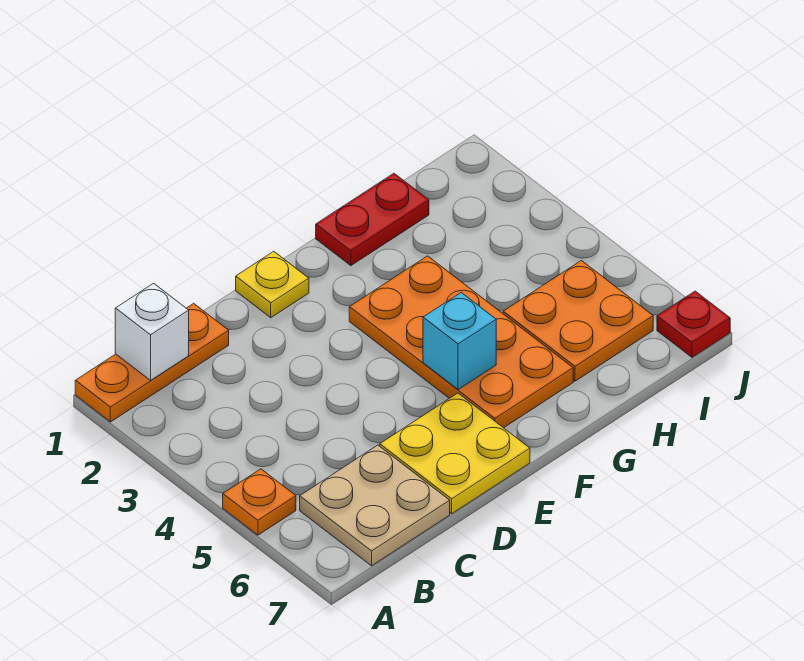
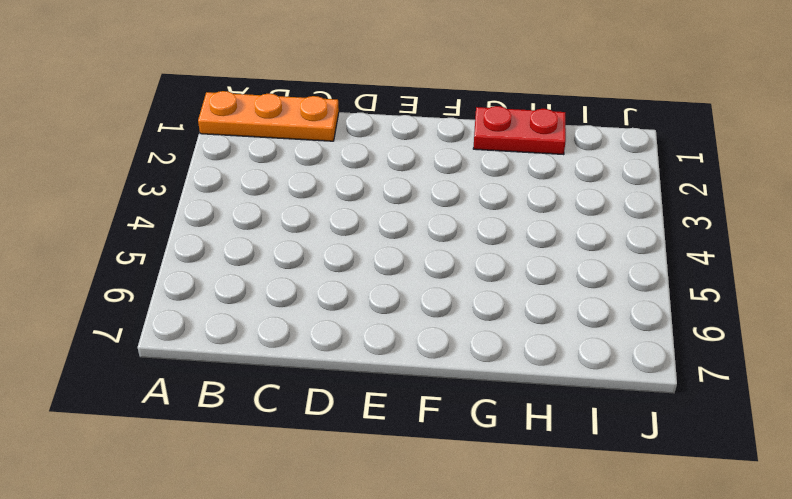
none -> orange plate A5 level 1
none -> tan plate B6:C7 level 1

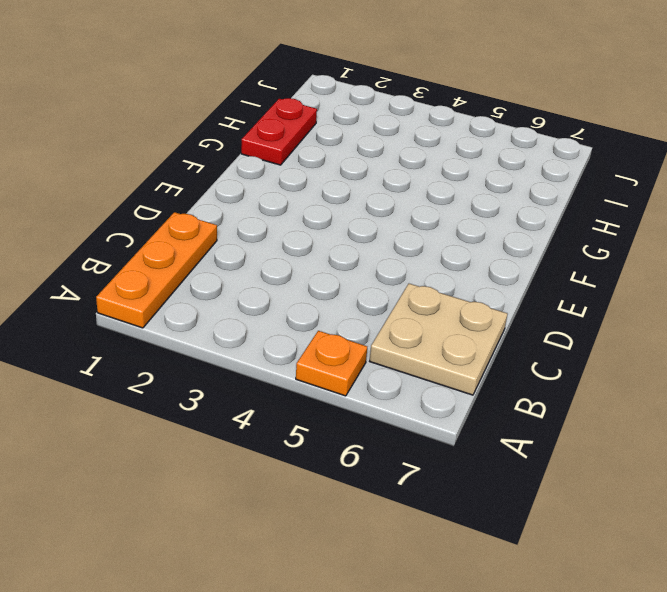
none -> yellow plate D6:E7 level 1
none -> yellow plate E1 level 1

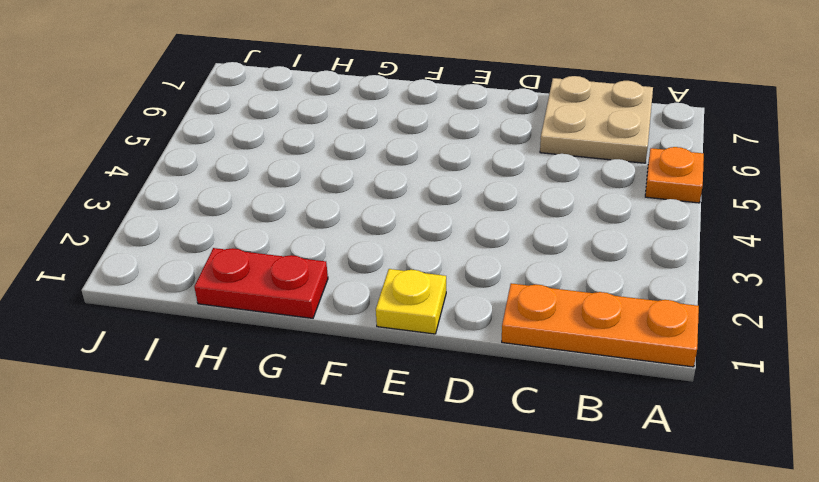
none -> yellow plate D6:E7 level 1
none -> orange plate F3:G6 level 1

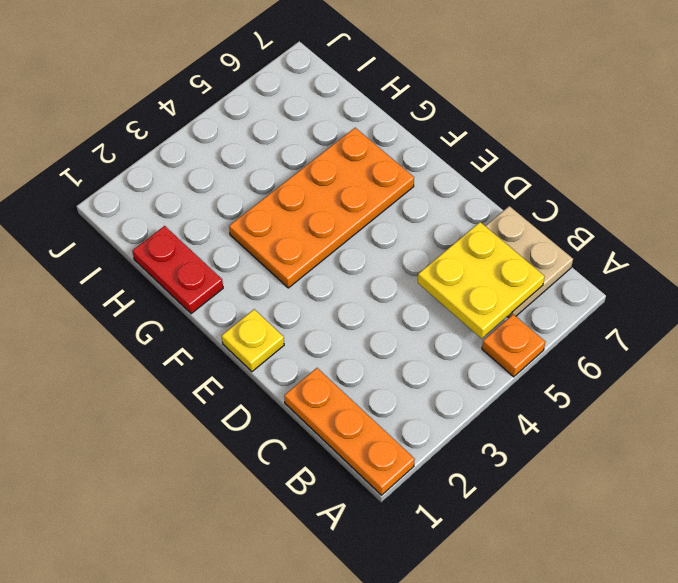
yellow plate B5:C6 level 2 -> yellow plate D6:E7 level 1
none -> orange plate H5:I6 level 1
none -> red plate J7 level 1

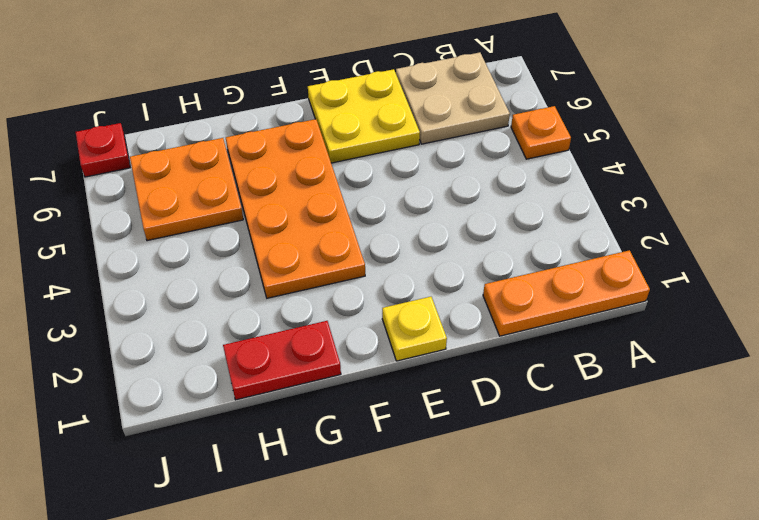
none -> white brick B1 level 2
none -> cyan brick F5 level 2

